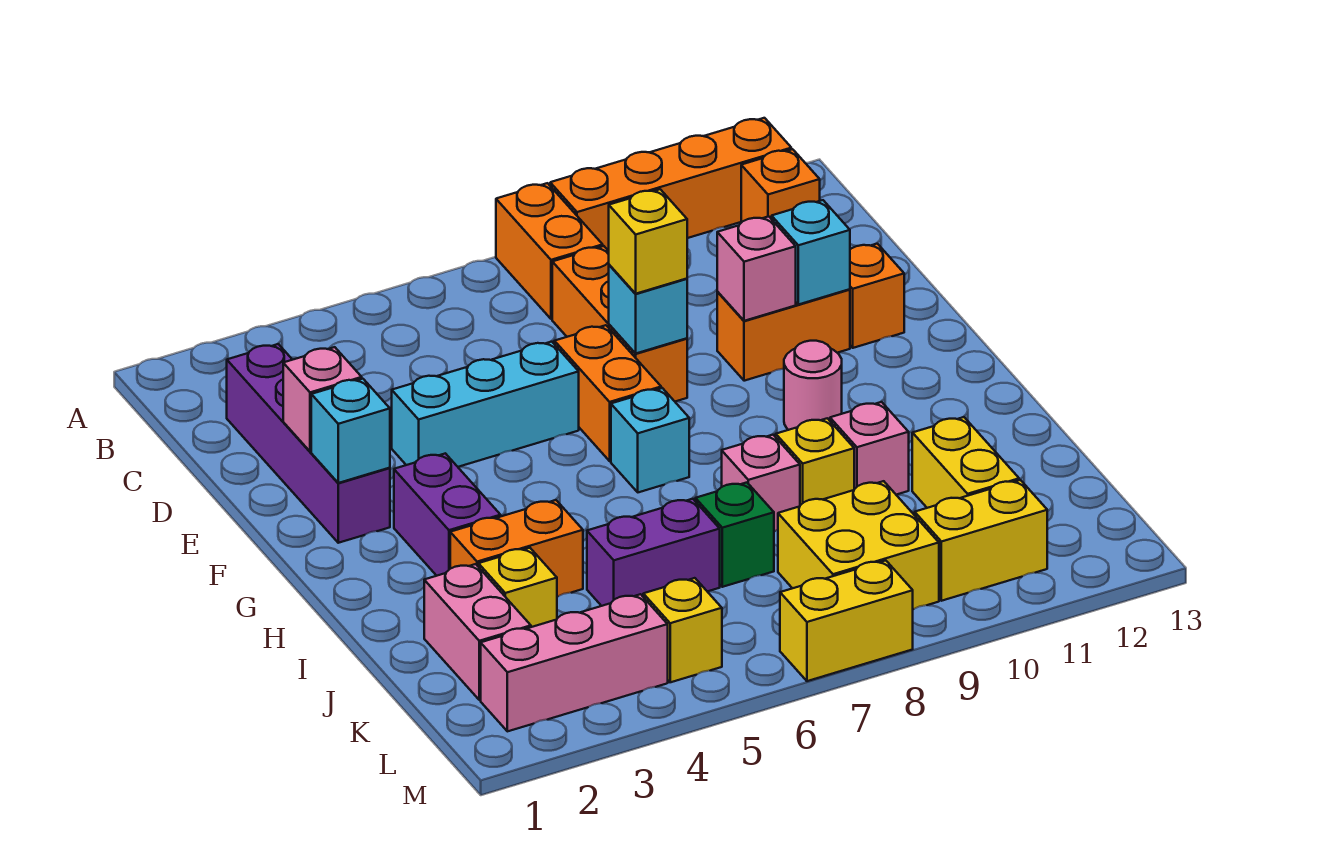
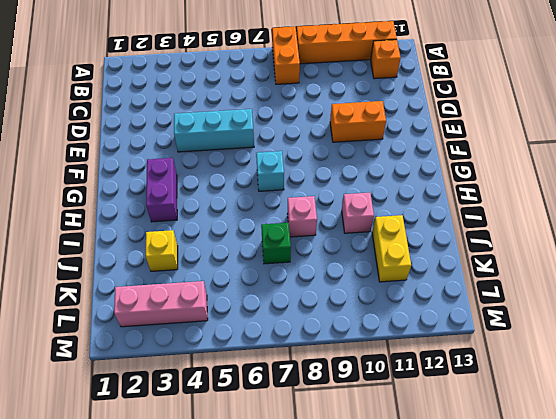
none -> purple brick C2:F2 level 1
none -> orange brick C8:E8 level 1
none -> orange brick E7:F7 level 1
none -> orange brick E12 level 1

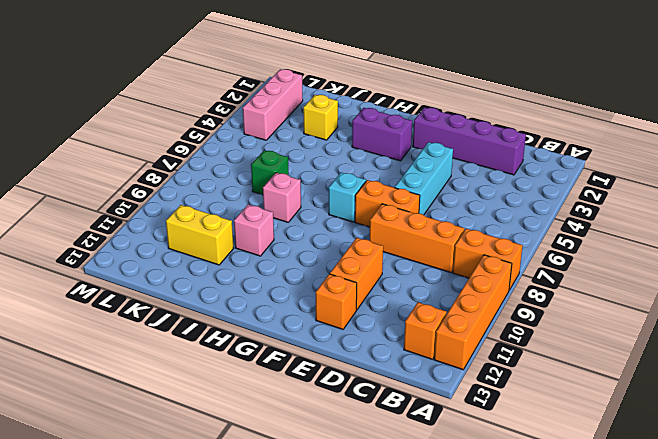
none -> pink round brick G10 level 1
none -> orange brick I3:I4 level 1
none -> yellow brick I9 level 1
none -> pink brick J2:K2 level 1

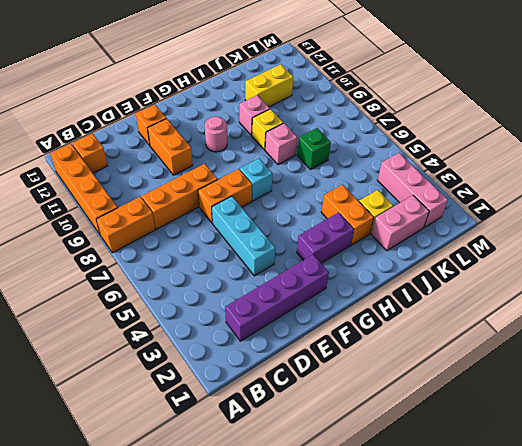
none -> purple brick J5:J6 level 1
none -> yellow brick K8:L9 level 1
none -> yellow brick L5 level 1
none -> yellow brick L10:L11 level 1

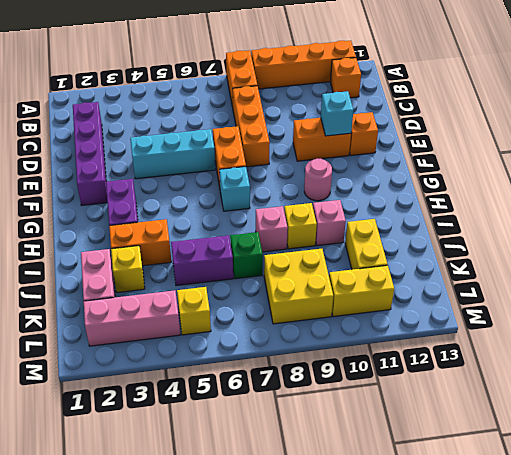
none -> yellow brick M7:M8 level 1
none -> pink brick E2 level 2
none -> cyan brick E8 level 2
none -> pink brick E10 level 2

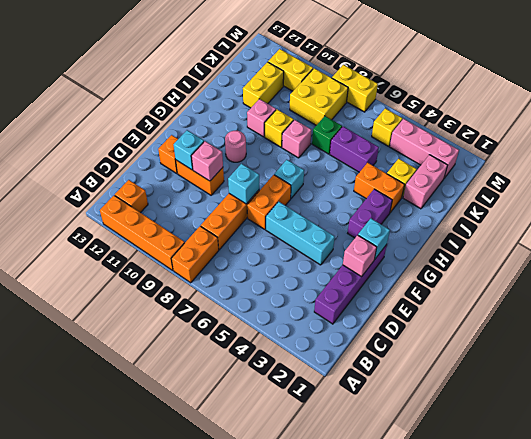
none -> yellow brick E8 level 3

